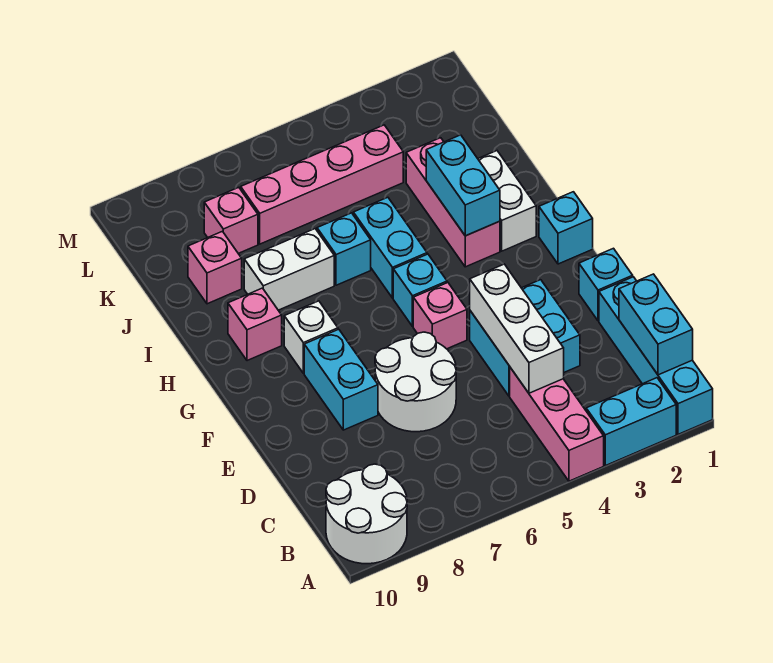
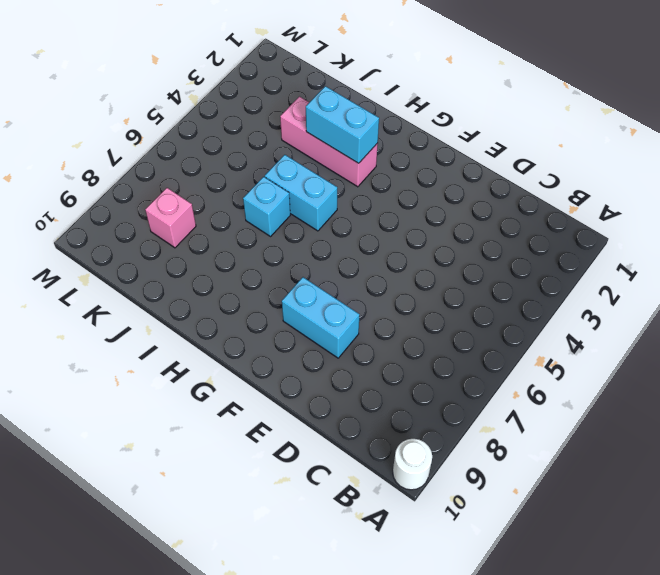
white round brick A10 level 1 -> white round brick A9:B10 level 1
none -> cyan brick A1:D1 level 1
none -> cyan brick A2:A3 level 1
none -> pink brick A4:C4 level 1

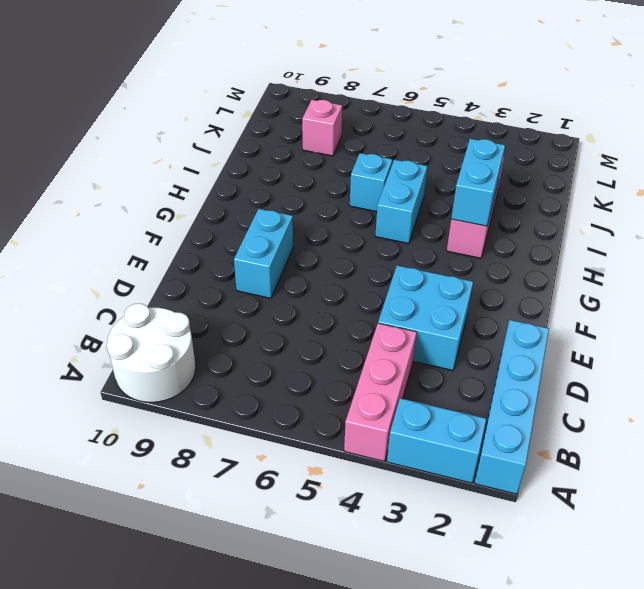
none -> white round brick D6:E7 level 1
none -> cyan brick E1 level 1
none -> pink brick F5 level 1

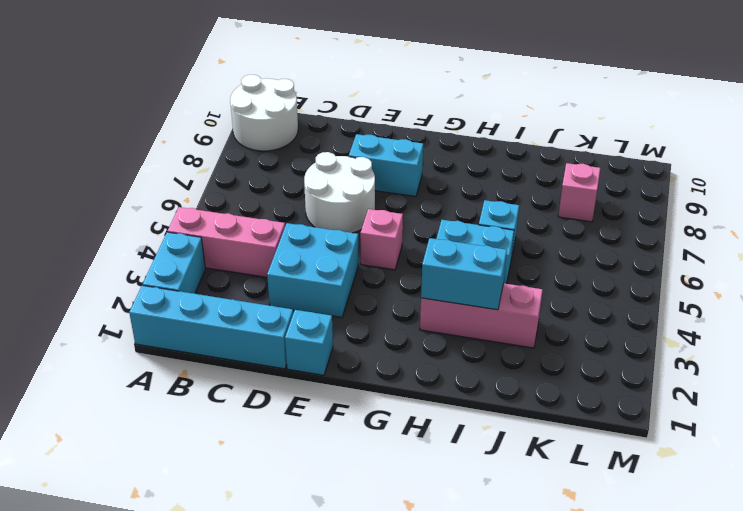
none -> cyan brick G1 level 1
none -> cyan brick G5 level 1
none -> white brick G8 level 1

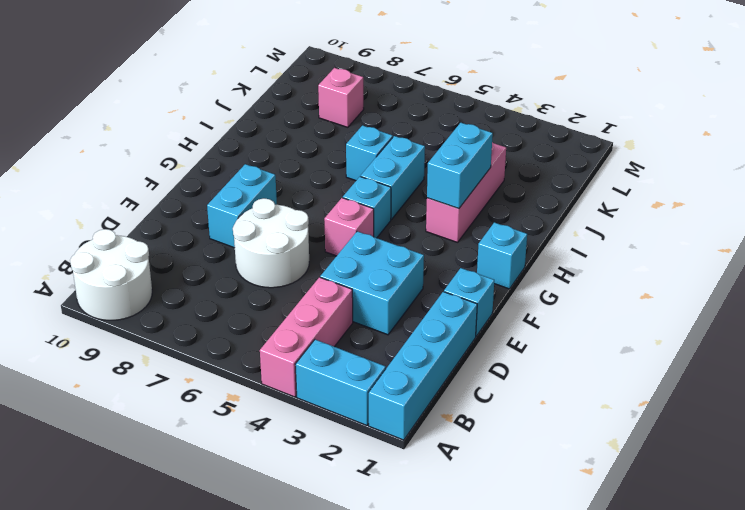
none -> white brick G8 level 1
none -> white brick H2:I2 level 1
none -> pink brick H9 level 1

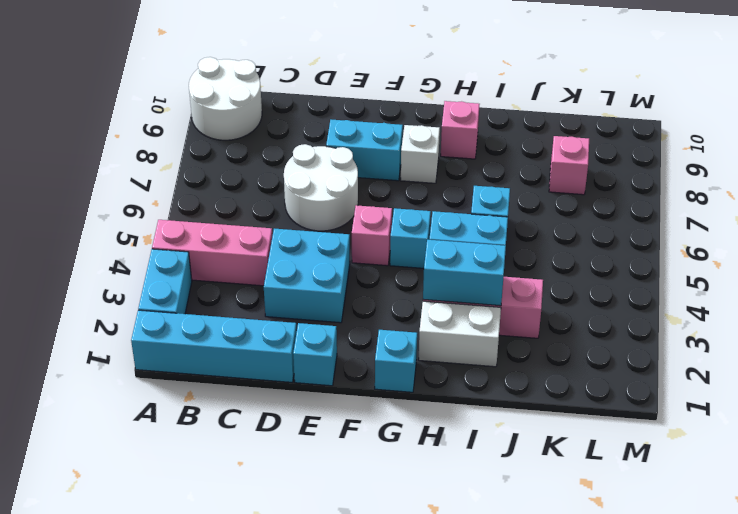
none -> white brick I7:I8 level 1
none -> pink brick J9 level 1
none -> pink brick K4:K7 level 1

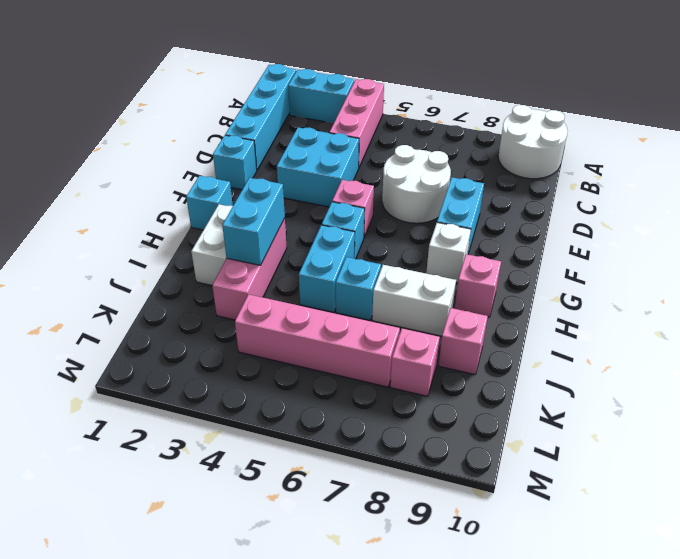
none -> cyan brick B1:C1 level 2
none -> white brick C4:E4 level 2

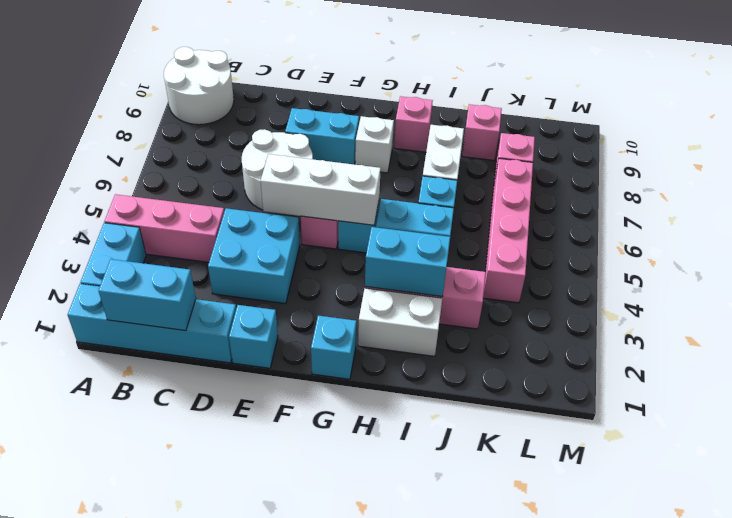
white brick E5:G5 level 2 -> white brick C4:E4 level 2

